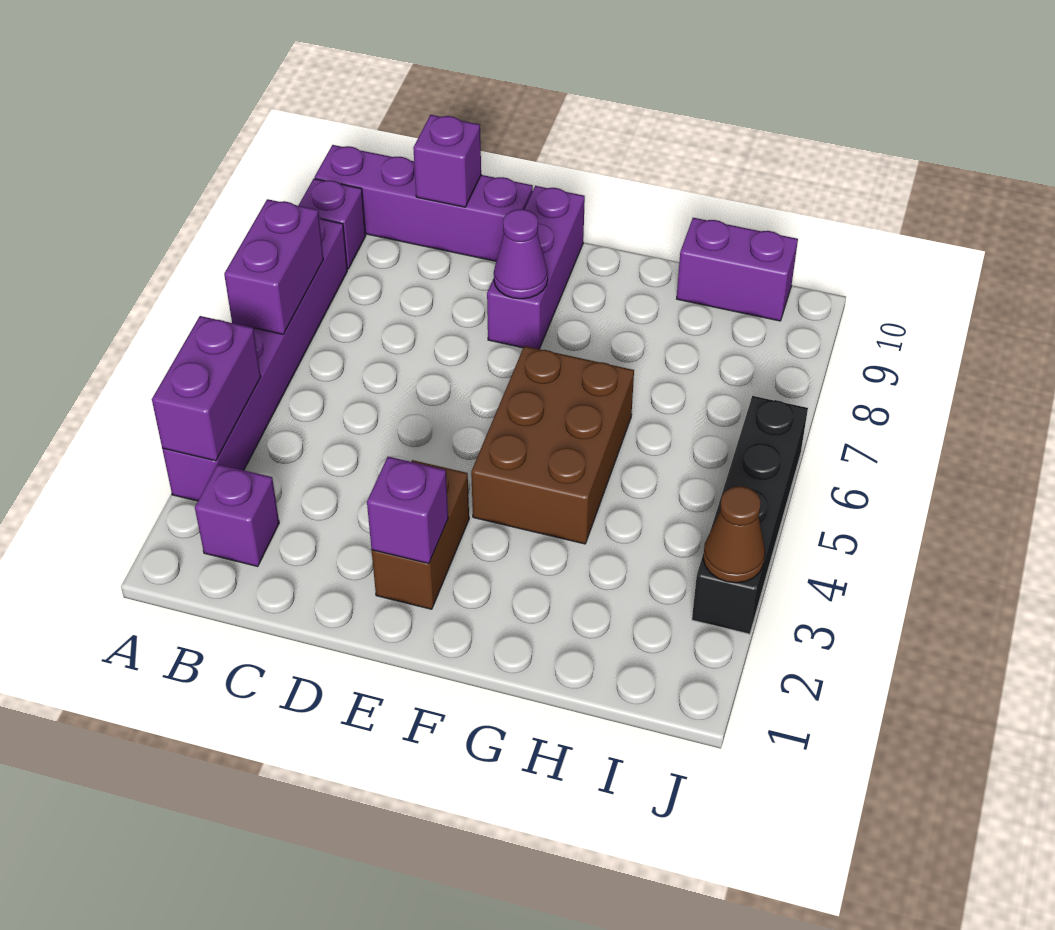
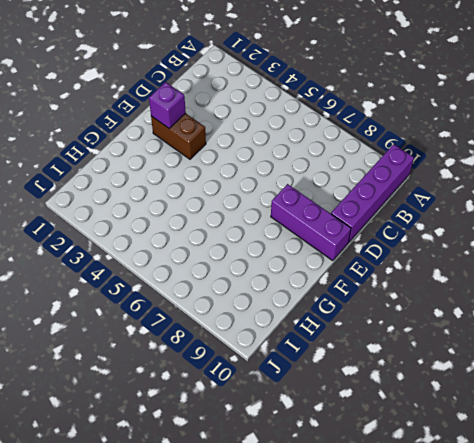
none -> purple brick A3:A8 level 1
none -> purple brick A9 level 1
none -> purple brick B2 level 1

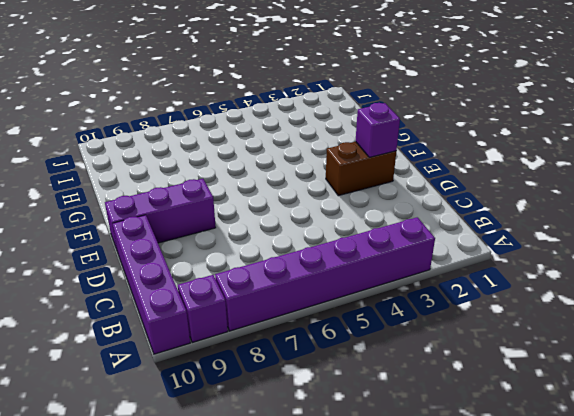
none -> purple brick B2 level 1
none -> brown brick F4:G6 level 1
none -> purple brick H10:I10 level 1

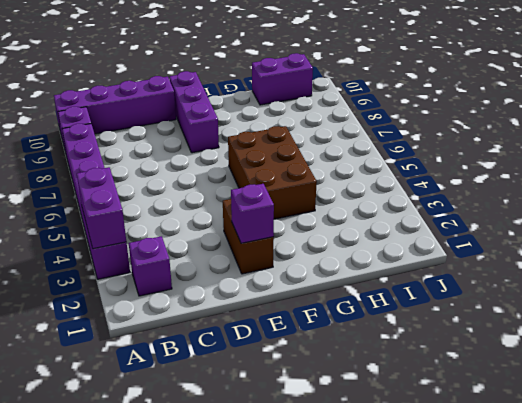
none -> black brick J3:J6 level 1
none -> purple brick A6:A7 level 2
none -> purple brick C10 level 2

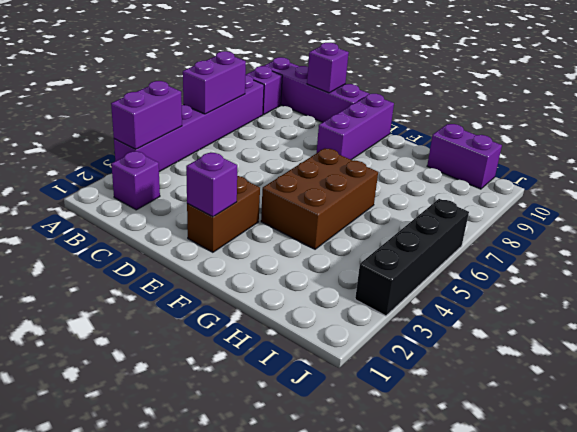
none -> purple cone E8 level 2
none -> brown cone J3 level 2

